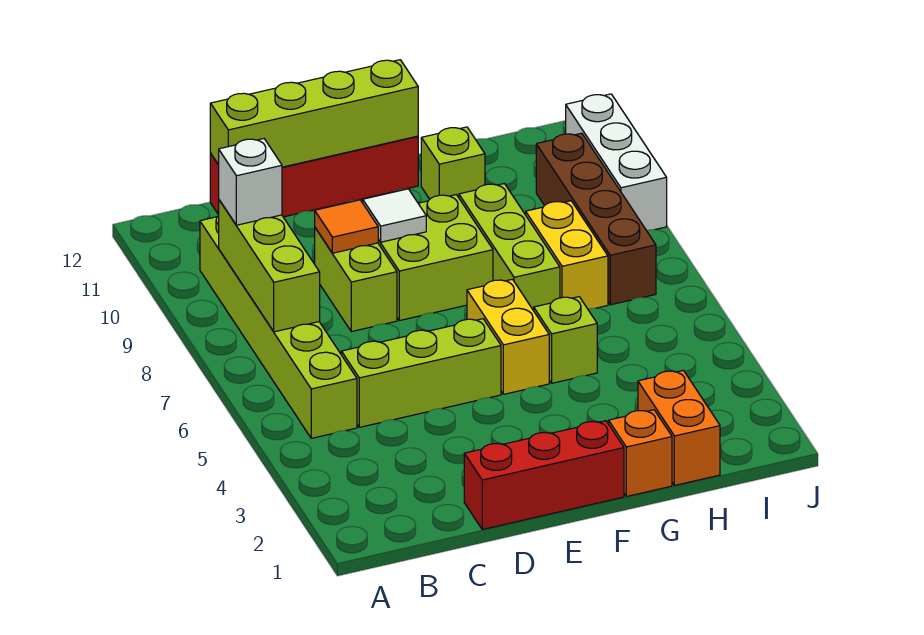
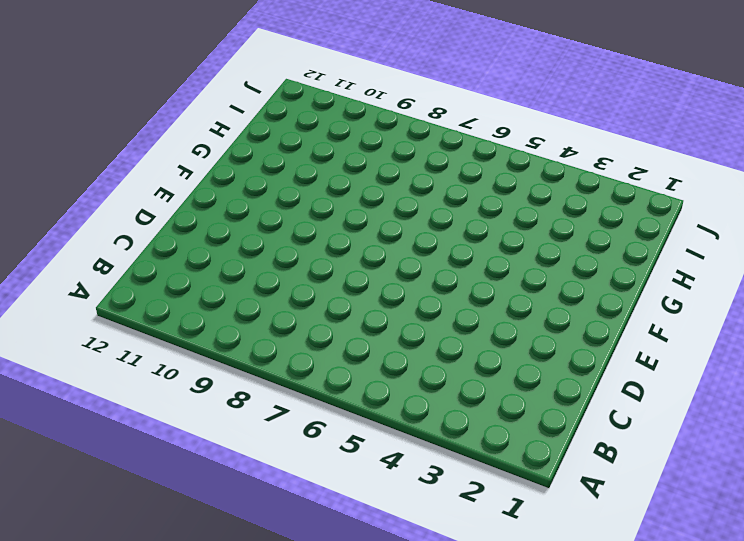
none -> lime brick B5:B10 level 1
none -> lime brick C5:E5 level 1
none -> red brick C12:F12 level 1

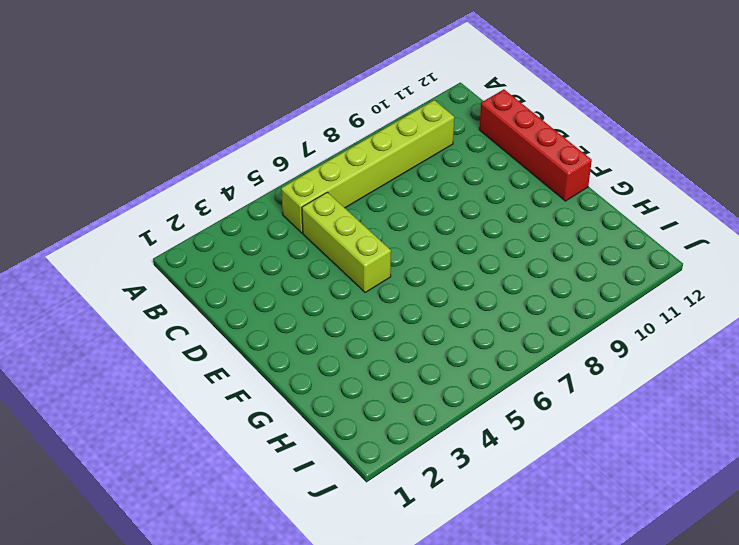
none -> red brick D1:F1 level 1
none -> lime brick D8:D9 level 1
none -> lime brick E8:F9 level 1

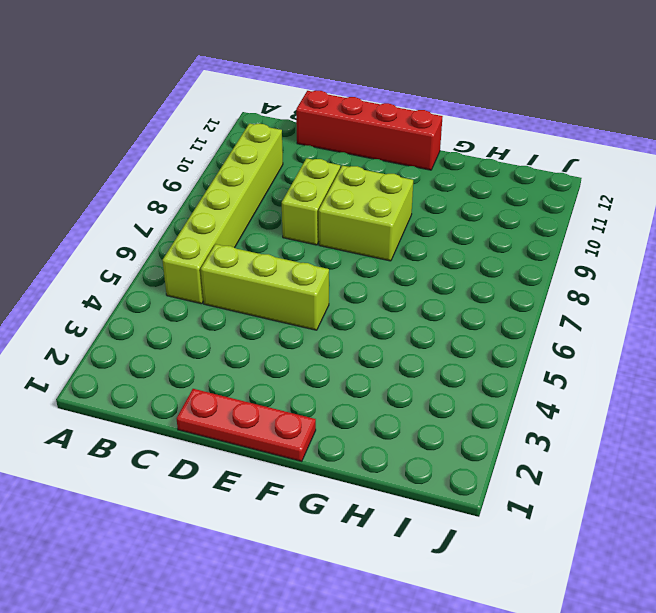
red plate D1:F1 level 1 -> red brick D1:F1 level 1
none -> yellow brick F5:F6 level 1
none -> orange brick G1 level 1
none -> lime brick G5 level 1

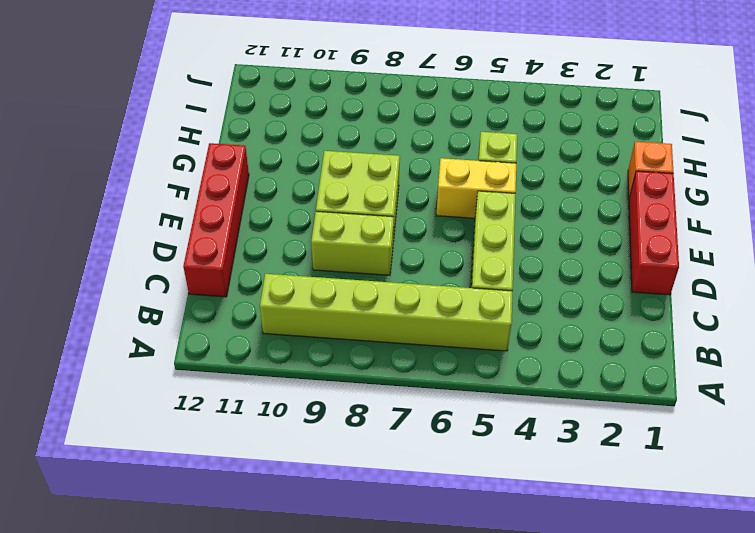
none -> lime brick G7:G9 level 1
none -> lime brick G11 level 1
none -> orange brick H1:H2 level 1

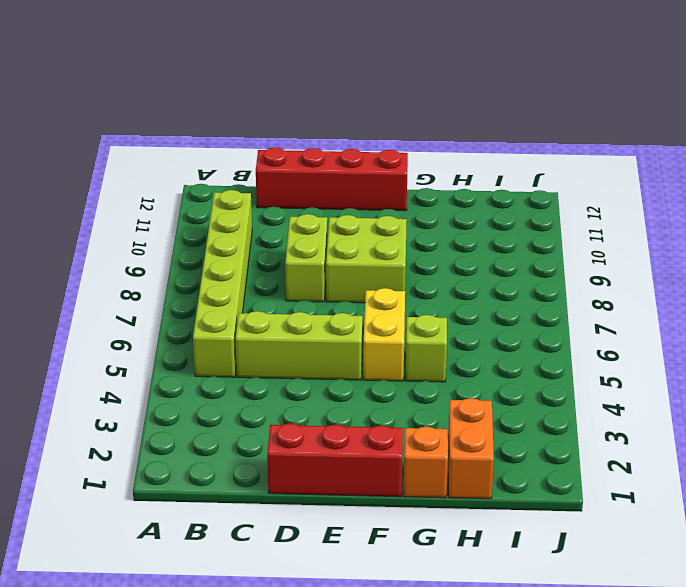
none -> lime brick G7:G9 level 1
none -> lime brick G11 level 1
none -> yellow brick H7:H8 level 1

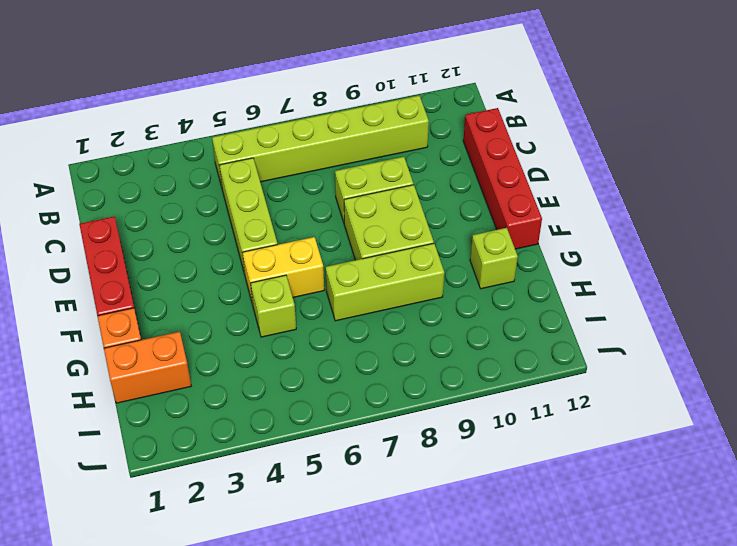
none -> yellow brick H7:H8 level 1
none -> brown brick I7:I10 level 1
none -> white brick J9:J11 level 1

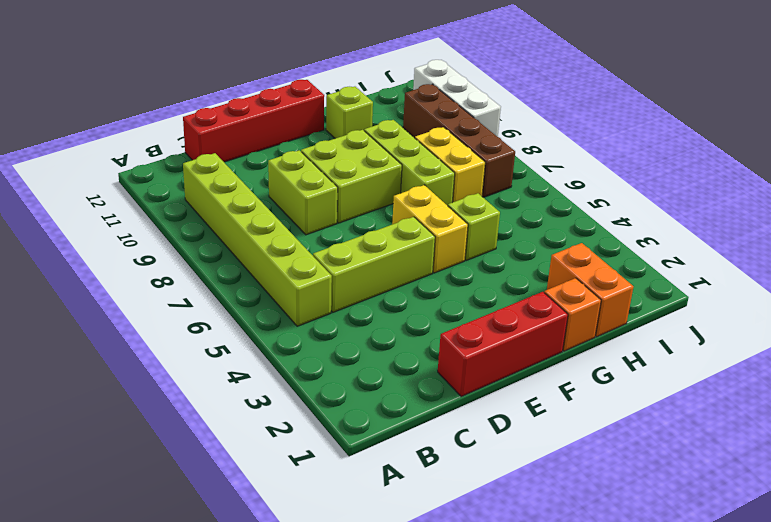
none -> lime brick B7:B9 level 2
none -> lime brick C12:F12 level 2
none -> orange tile D9 level 2

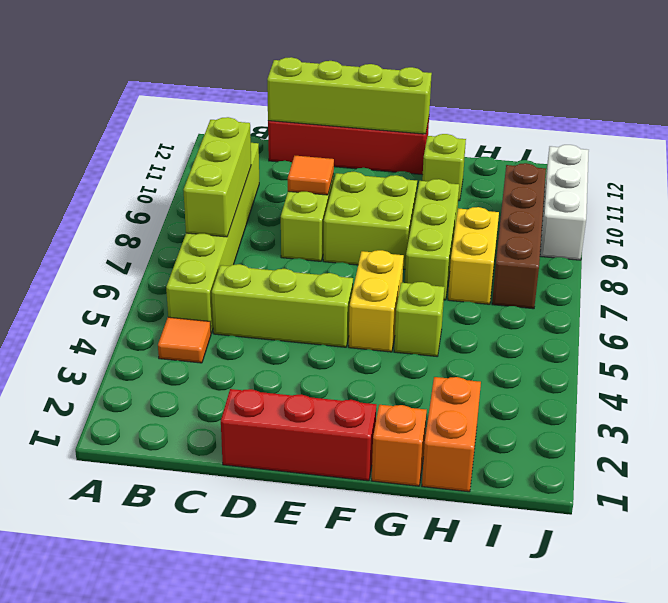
orange tile B4 level 1 -> none
none -> white tile E9 level 2
none -> white brick B9 level 3

